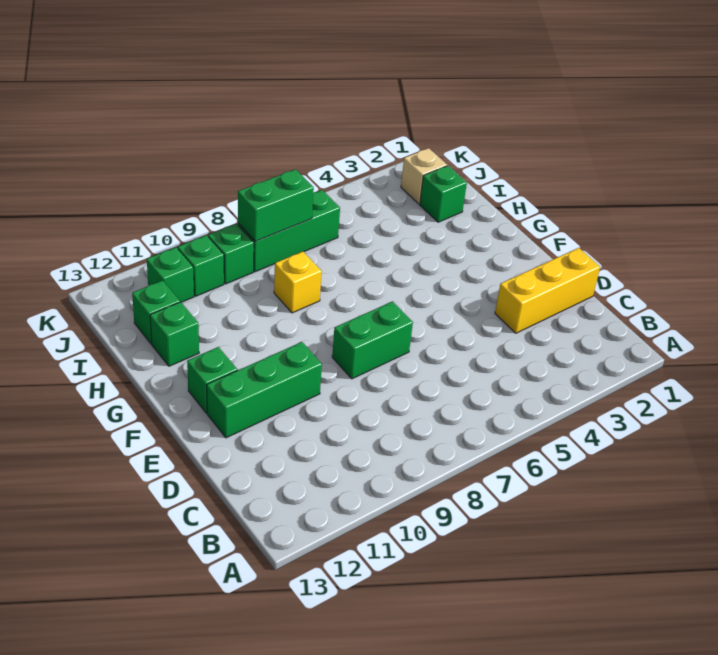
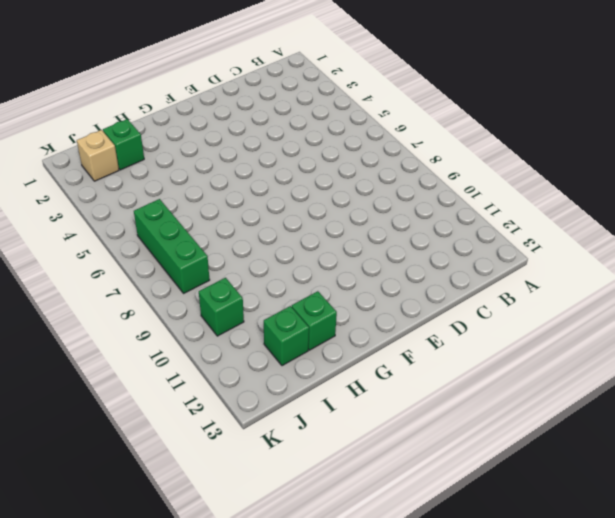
none -> yellow brick D1:D3 level 1
none -> green brick E7:E8 level 1
none -> green brick E10:E12 level 1

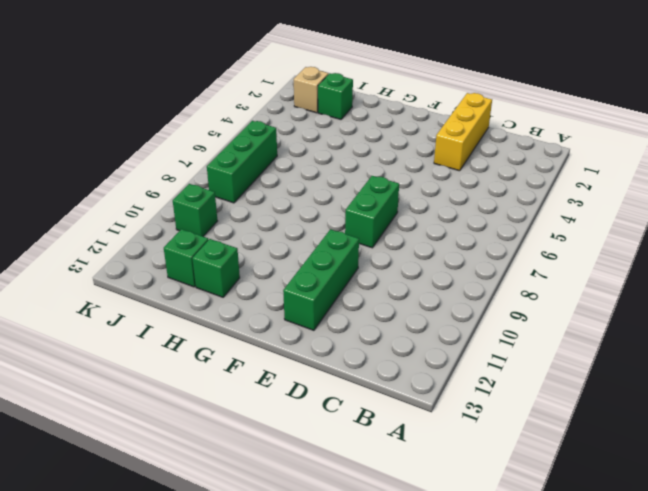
none -> green brick F12 level 1
none -> yellow brick H8 level 1
none -> green brick J9 level 1

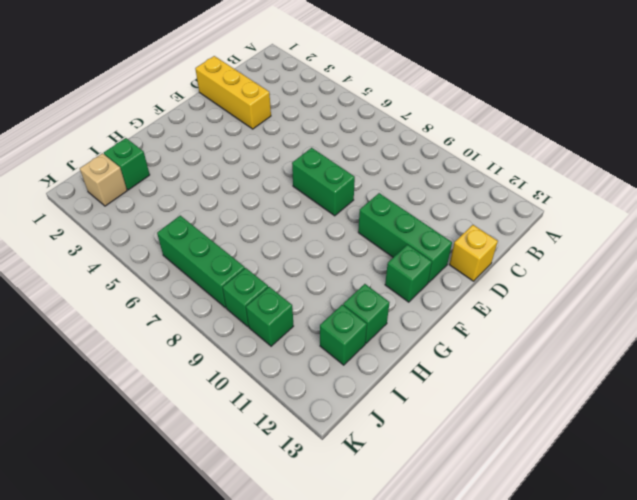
yellow brick D13 level 1 -> yellow brick H8 level 1
none -> green brick J11 level 1
none -> green brick J7:J8 level 2

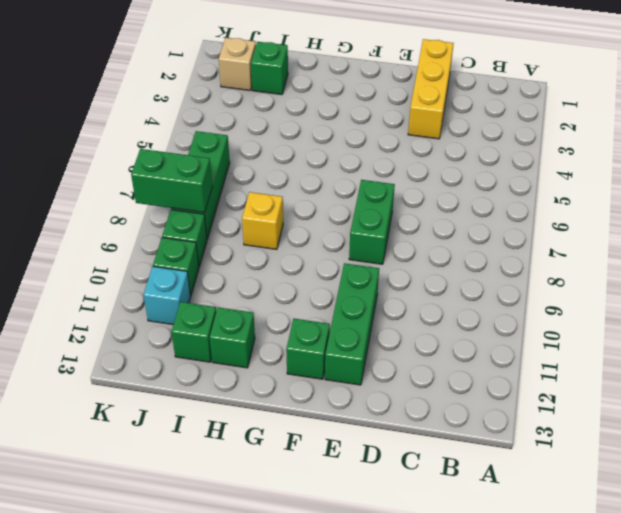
green brick J8:K8 level 2 -> green brick J7:J8 level 2
cyan brick J11 level 1 -> green brick J11 level 1

